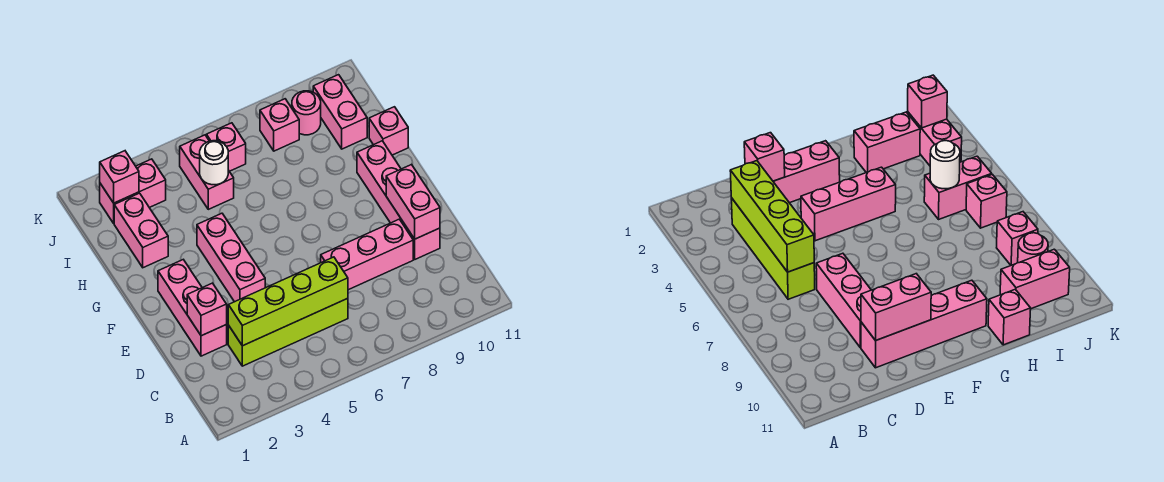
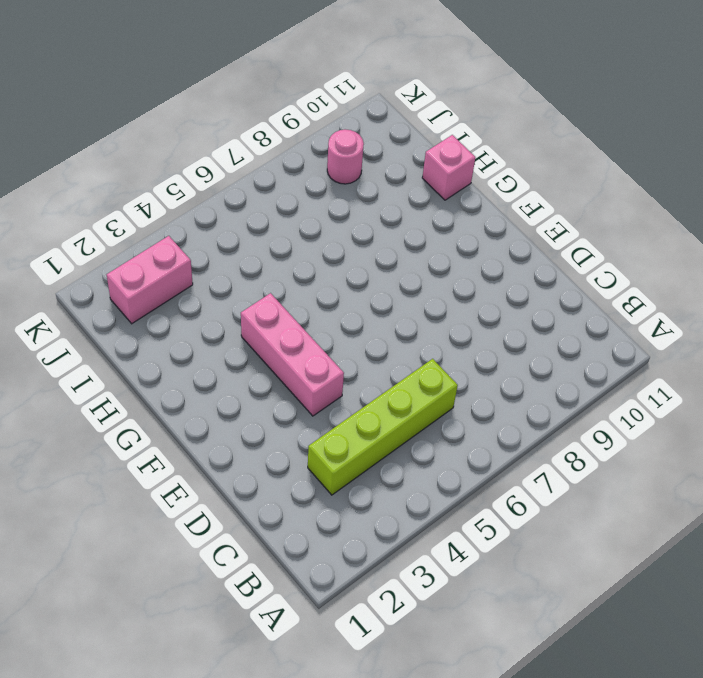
none -> pink brick D2:F2 level 1
none -> pink brick D7:D9 level 1
none -> pink brick D10:G10 level 1

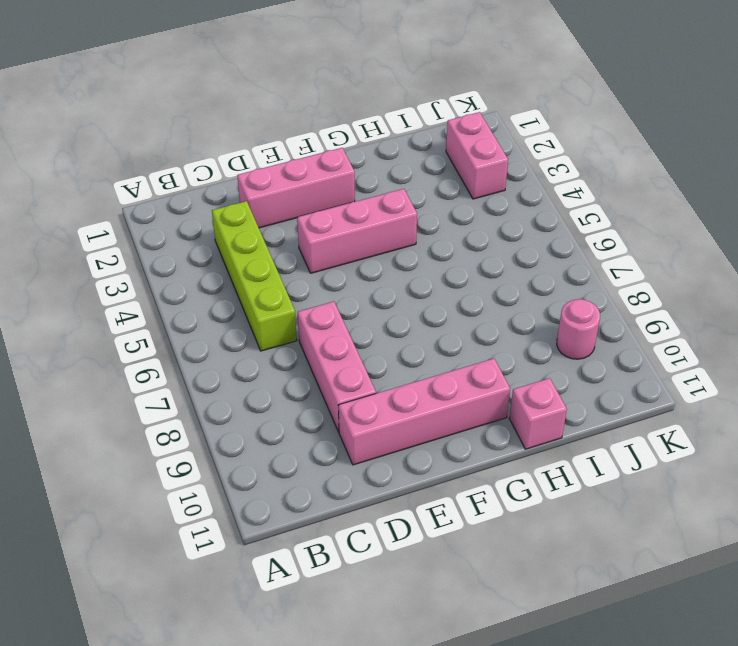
none -> pink brick H2:I2 level 1
none -> pink brick I5:J5 level 1
none -> pink brick I10:J10 level 1

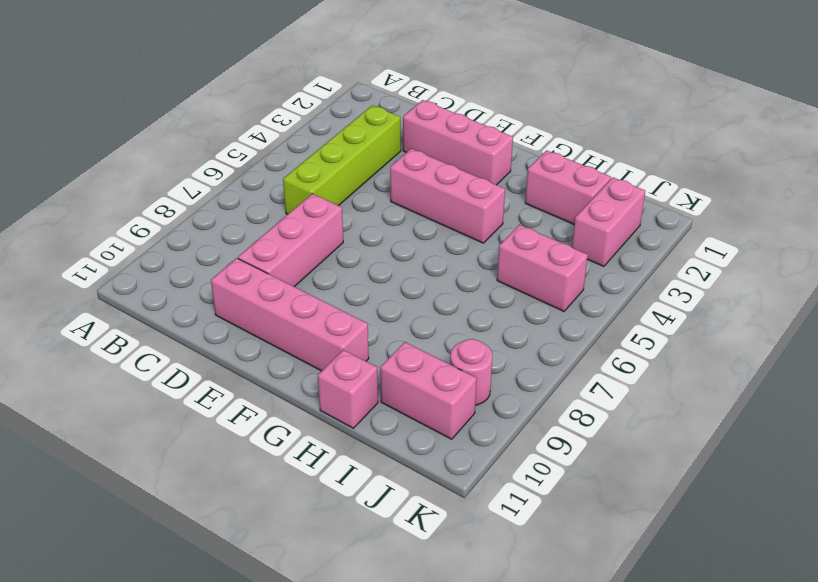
none -> pink brick J6 level 1
none -> pink brick J8 level 1
none -> lime brick C3:C6 level 2

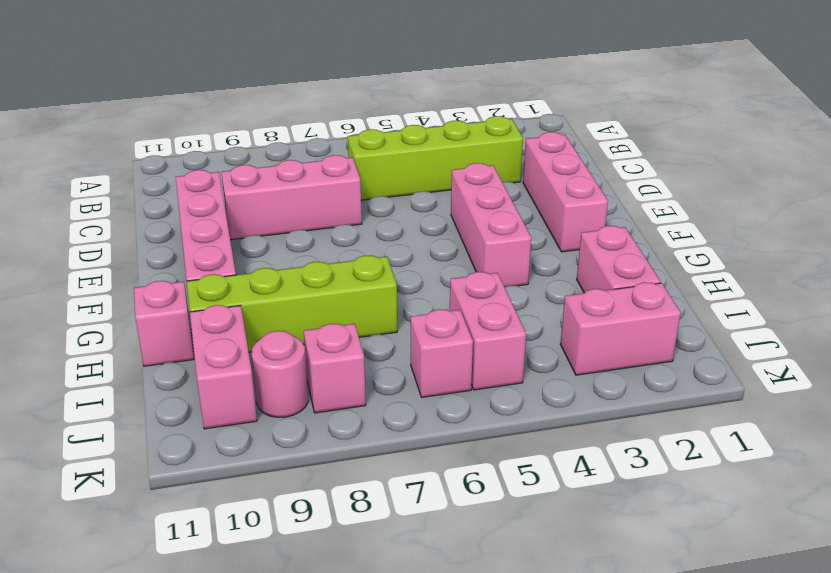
lime brick H7:H10 level 1 -> lime brick C3:C6 level 2
none -> pink brick D2 level 2
none -> pink brick D10:E10 level 2
none -> white round brick I5 level 2

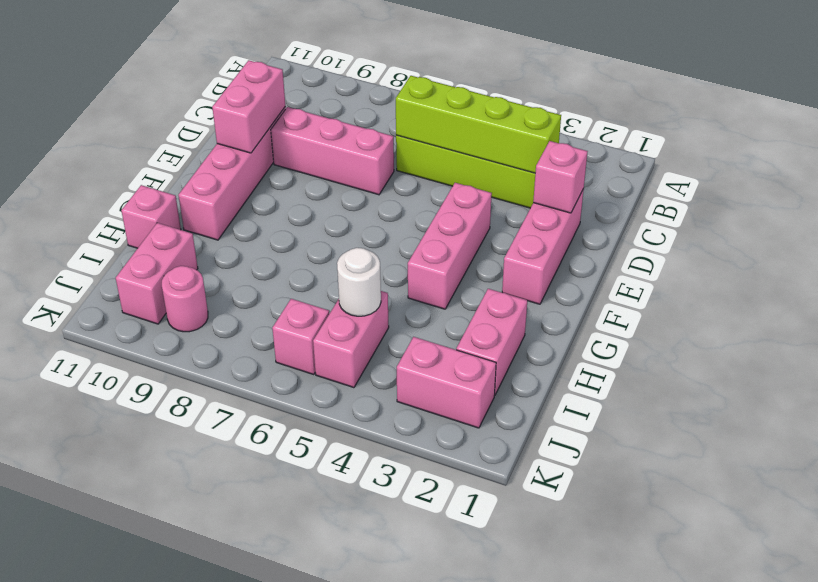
none -> pink brick J8 level 1
none -> pink brick J2 level 2

